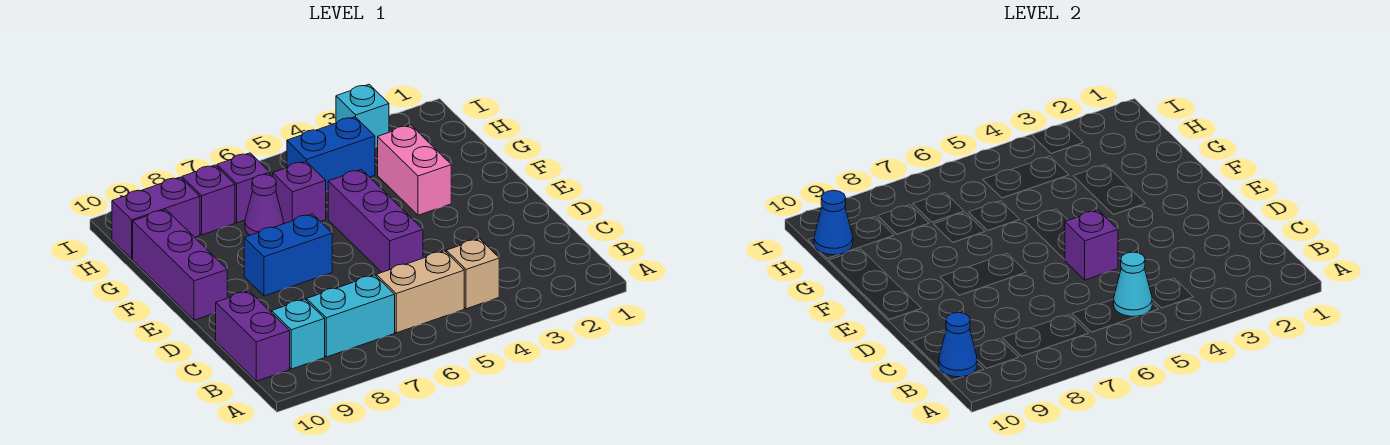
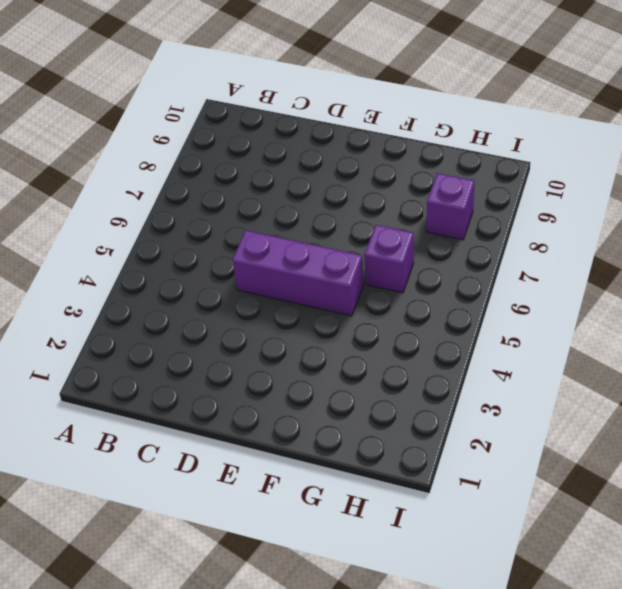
none -> tan brick B4 level 1
none -> tan brick B5:B6 level 1
none -> cyan brick B7:B8 level 1

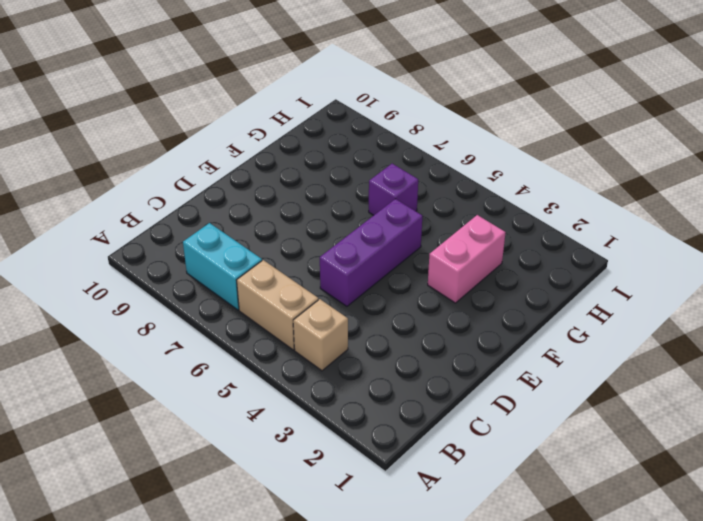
none -> cyan brick B9 level 1
none -> purple brick B10:C10 level 1
none -> blue brick E7:E8 level 1

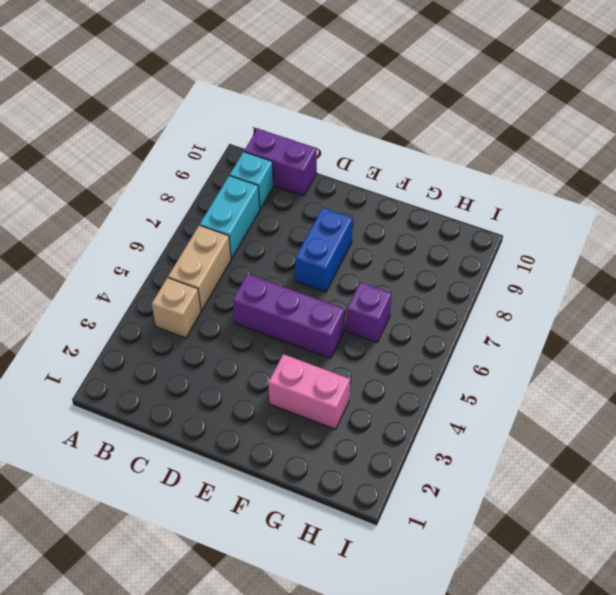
none -> purple brick E10:G10 level 1
none -> purple cone G7 level 1
none -> blue brick H4:H5 level 1

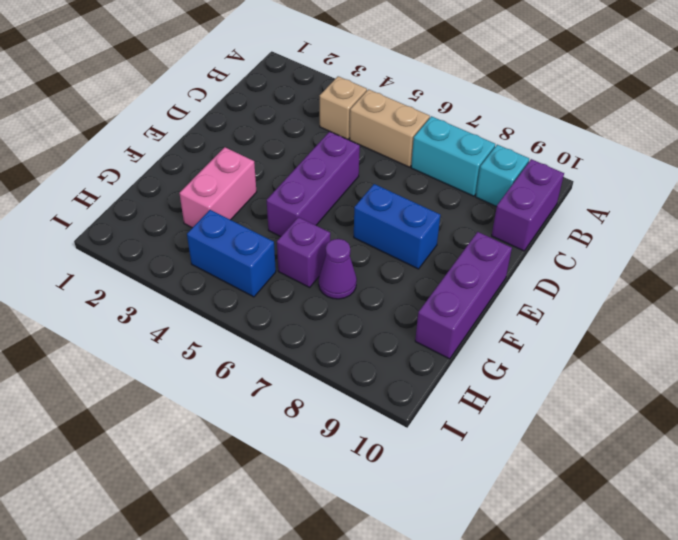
none -> purple brick H7 level 1
none -> purple brick H8 level 1
none -> purple brick H9:H10 level 1

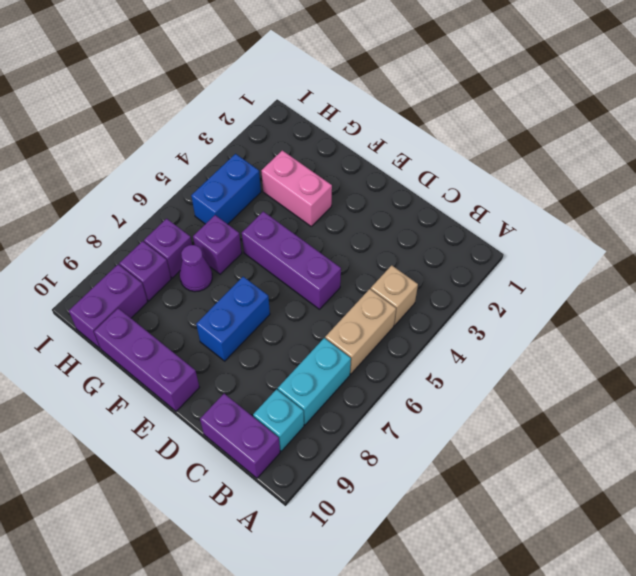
none -> cyan brick I3 level 1
none -> cyan cone B5 level 2
none -> blue cone B10 level 2

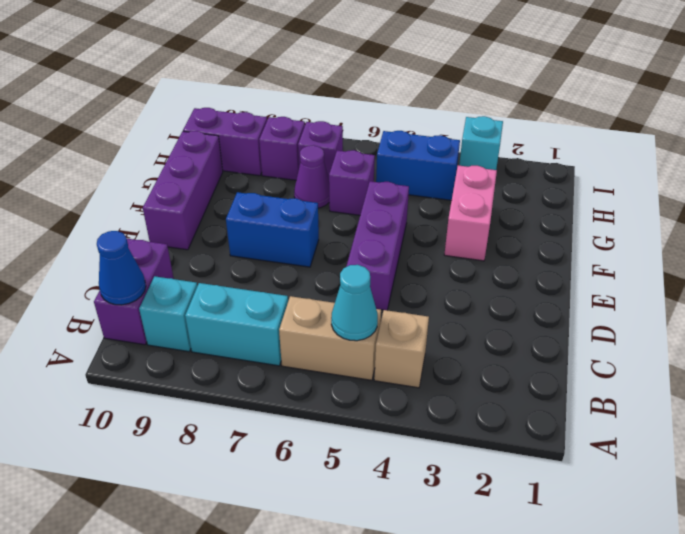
none -> purple brick D5 level 2
none -> blue cone H10 level 2

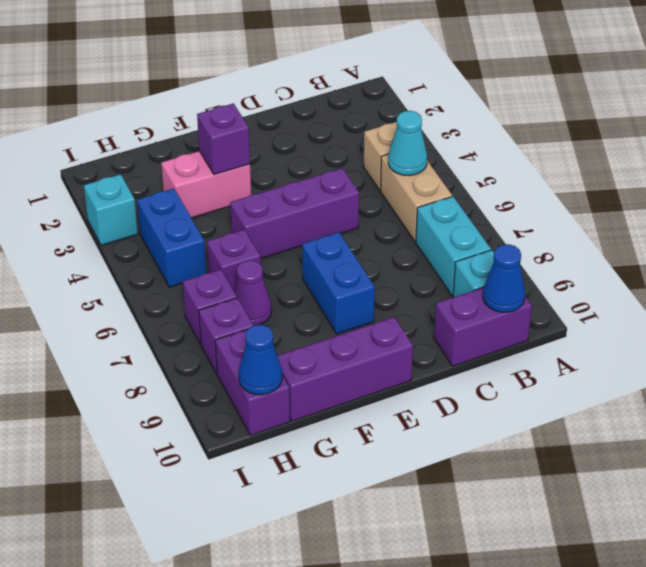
purple brick F3 level 2 -> purple brick D5 level 2

